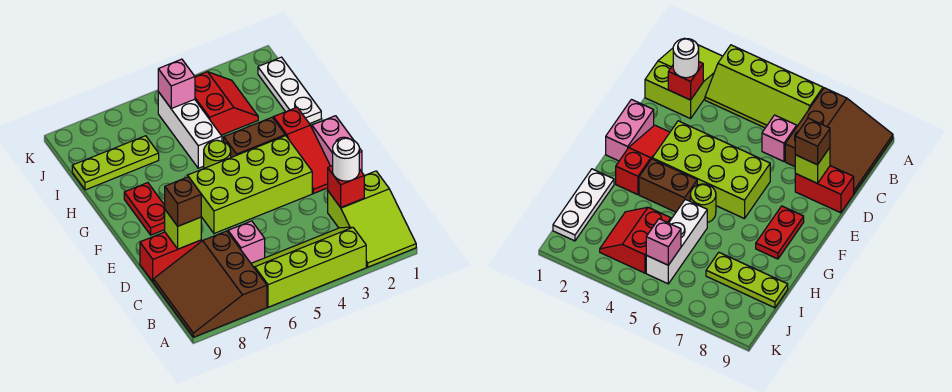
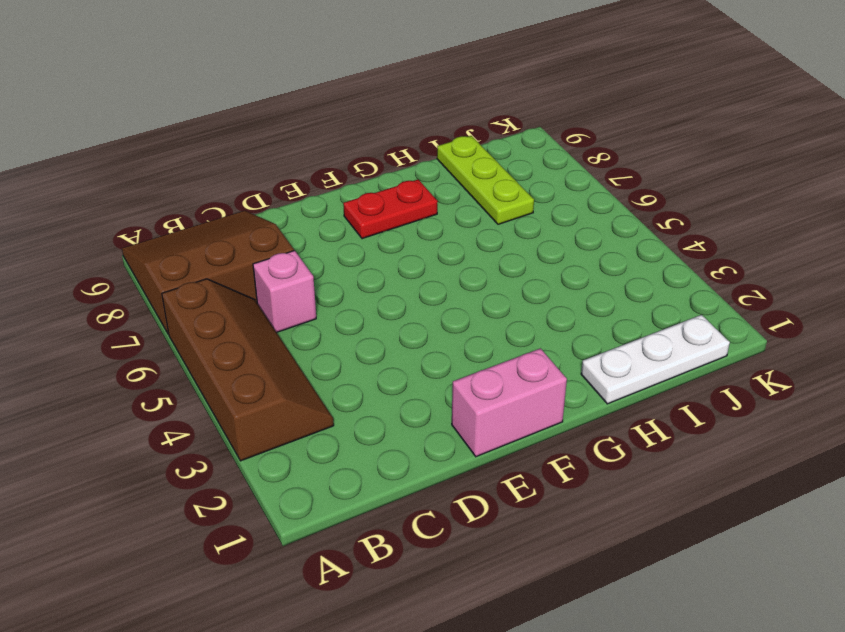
brown slope A3:B6 level 1 top A -> lime slope A3:B6 level 1 top A
none -> lime slope A1:C2 level 1 top C
none -> red brick D8:D9 level 1
none -> red slope E2:G2 level 1 top G

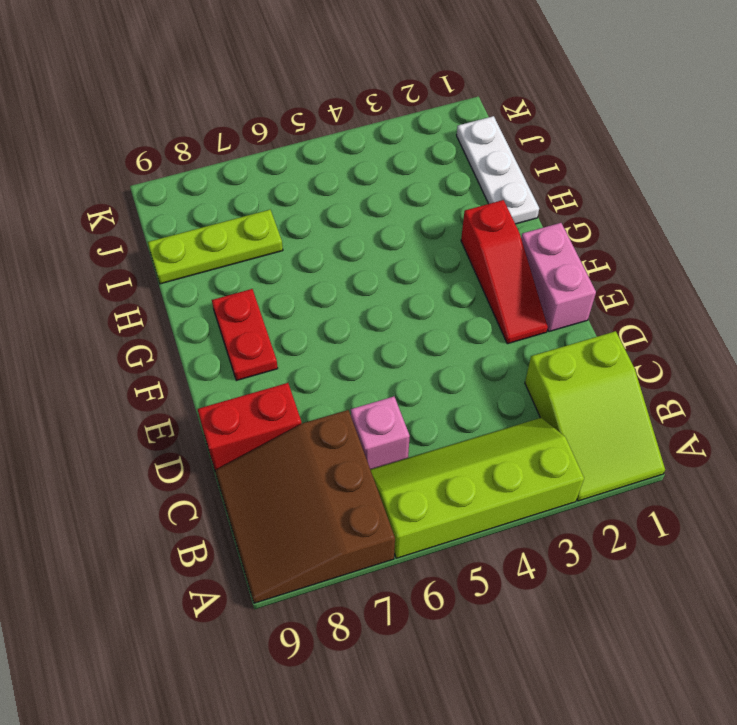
none -> lime brick E3:F6 level 1
none -> brown brick G3:G4 level 1
none -> lime round brick G5 level 1

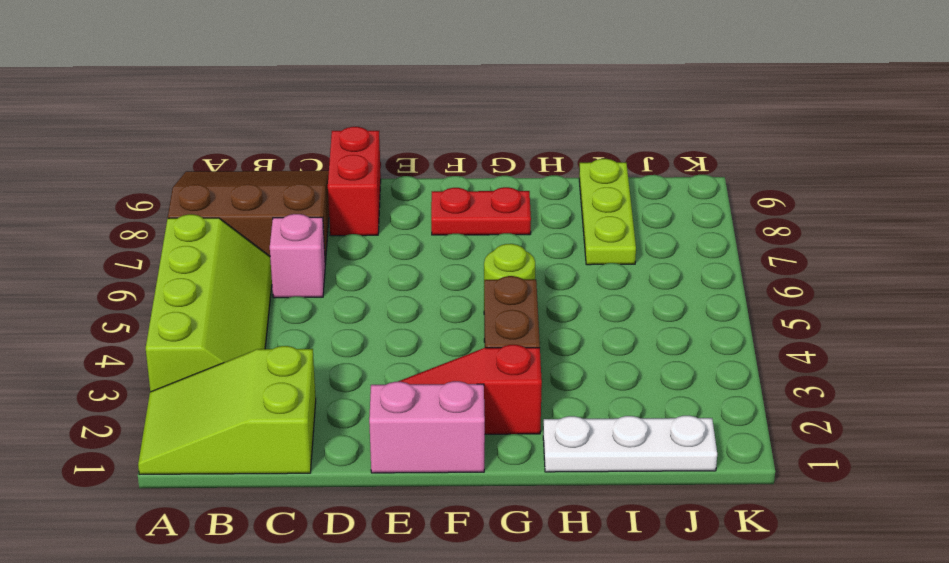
none -> lime brick E3:F6 level 1
none -> white brick H5:J5 level 1
none -> red slope I3:J4 level 1 top 4

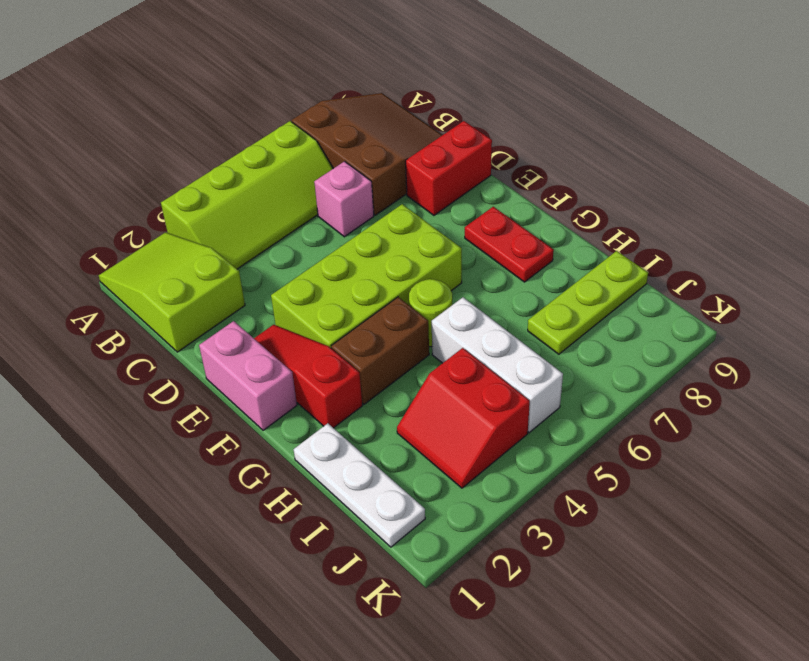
none -> red brick C2 level 2
none -> lime brick D8 level 2
none -> pink brick J5 level 2

